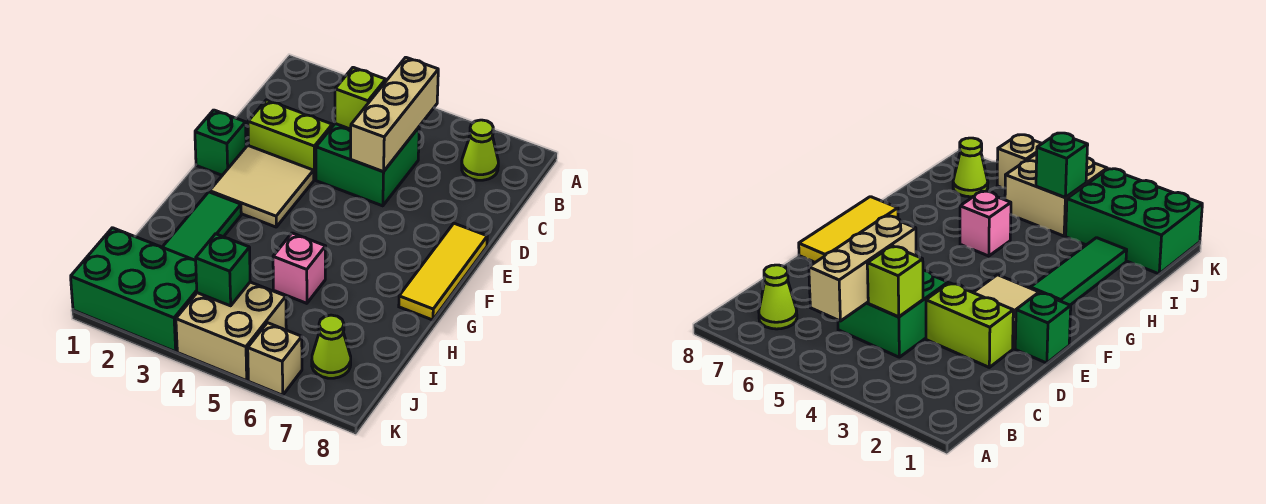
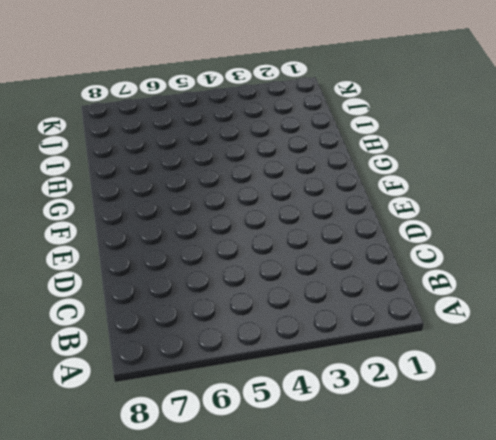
none -> lime cone B7 level 1
none -> green brick C4:D5 level 1
none -> lime brick D2:D3 level 1

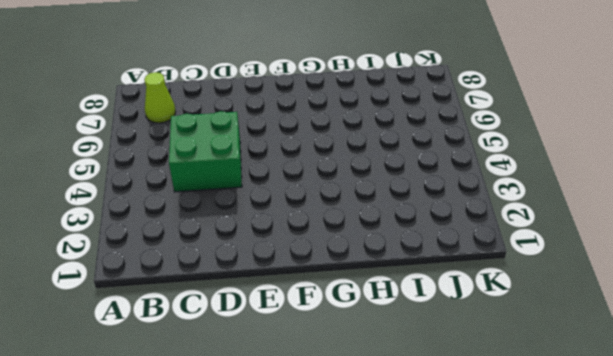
none -> lime brick D2:D3 level 1
none -> green brick E1 level 1
none -> tan tile E2:F3 level 1

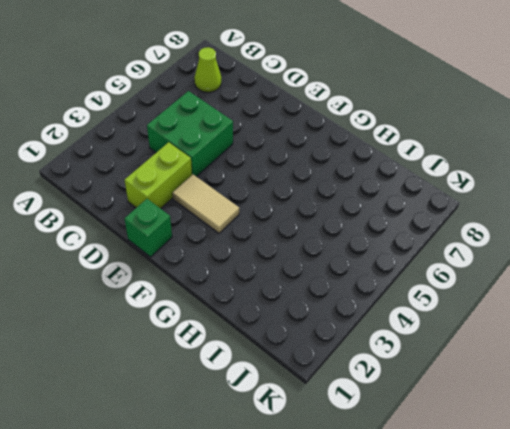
tan tile E3:F3 level 1 -> tan tile E2:F3 level 1
none -> yellow tile E8:G8 level 1
none -> green tile G2:I2 level 1
none -> pink brick H5 level 1

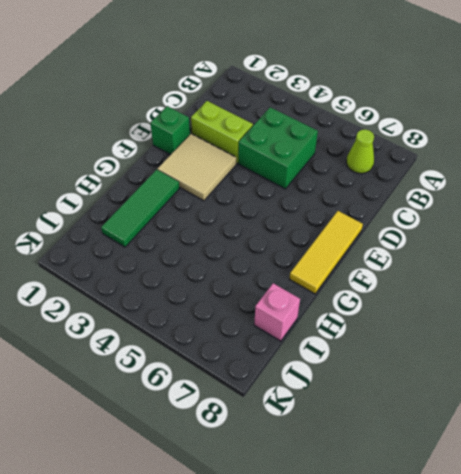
pink brick I8 level 1 -> pink brick H5 level 1
none -> green brick J1:K3 level 1
none -> tan brick J4:K5 level 1
none -> lime cone J7 level 1

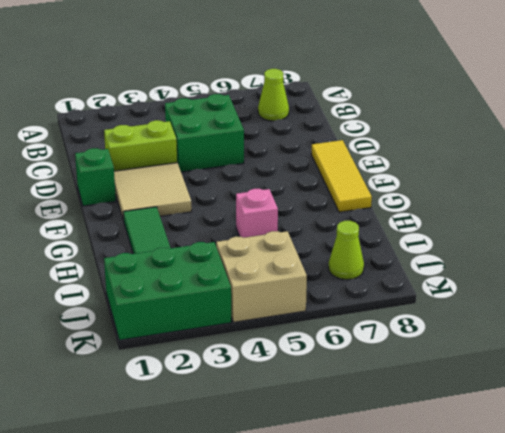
none -> tan brick K6 level 1
none -> tan brick B5:D5 level 2
none -> lime brick C4 level 2

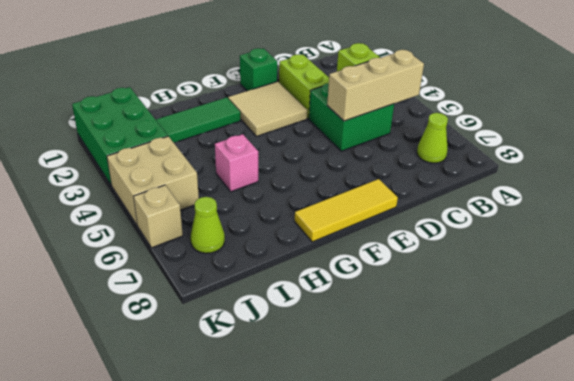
none -> green brick J4 level 2

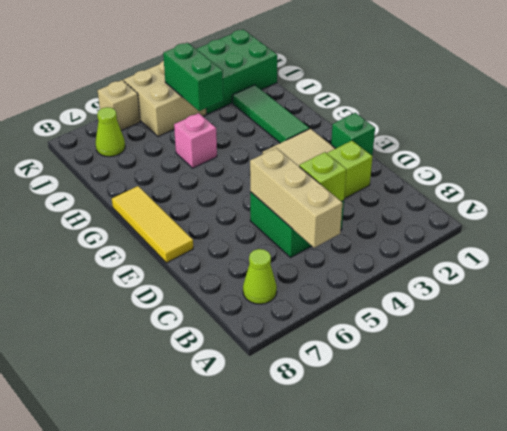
green brick I4:J4 level 2 -> green brick J4 level 2

